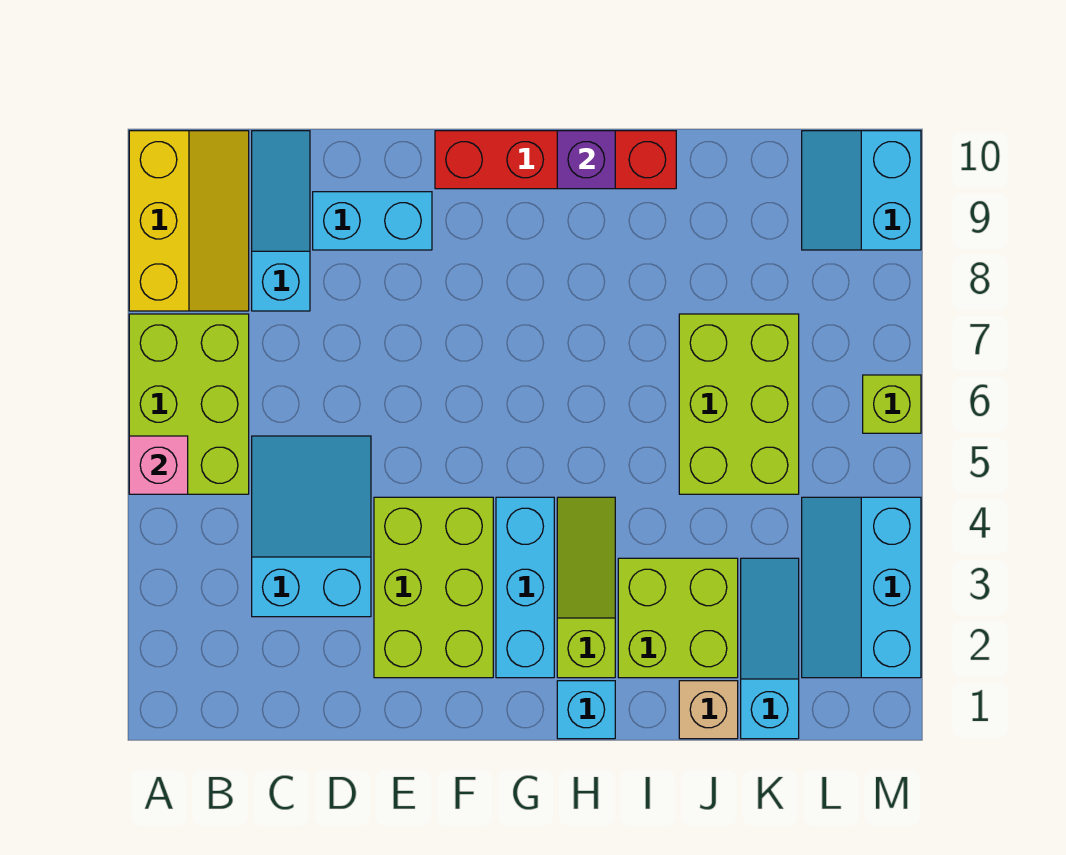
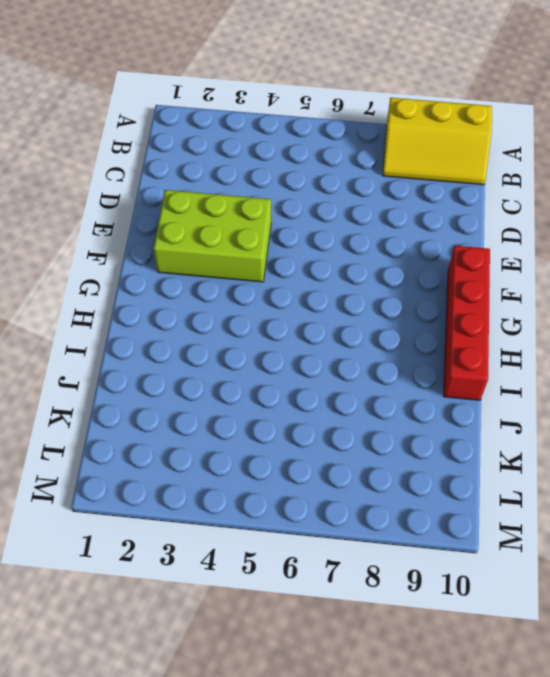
none -> lime brick A5:B7 level 1
none -> cyan slope C3:D5 level 1 top 3
none -> cyan slope C8:C10 level 1 top 8

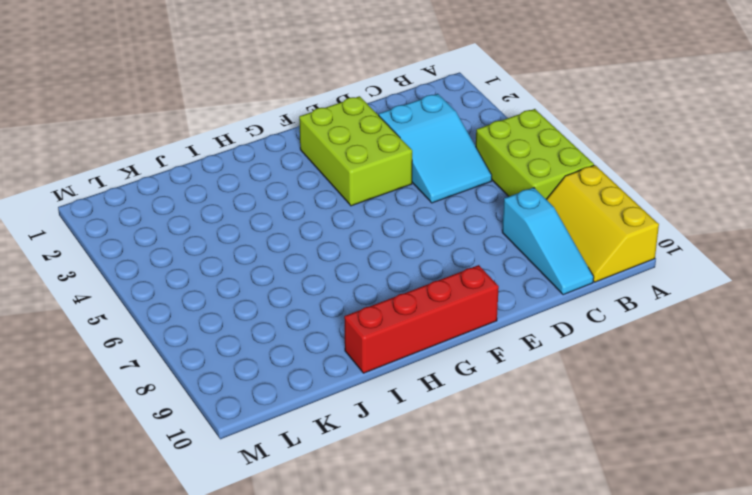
none -> cyan brick D9:E9 level 1
none -> cyan brick G2:G4 level 1
none -> cyan brick H1 level 1

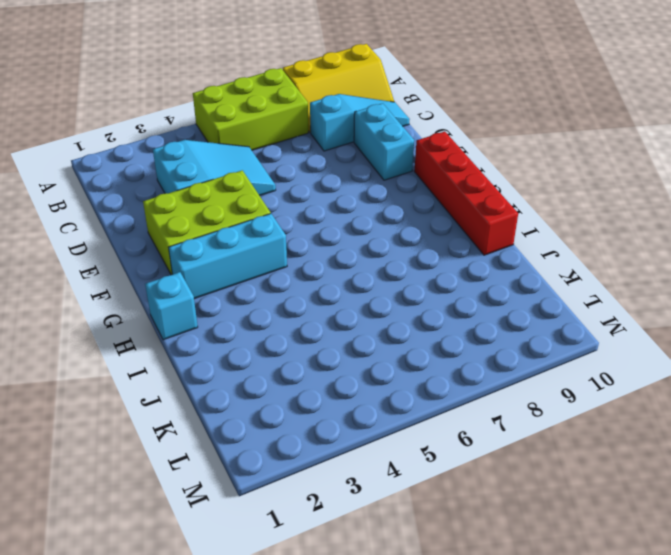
none -> lime slope H2:H4 level 1 top 2
none -> lime brick I2:J3 level 1
none -> tan brick J1 level 1

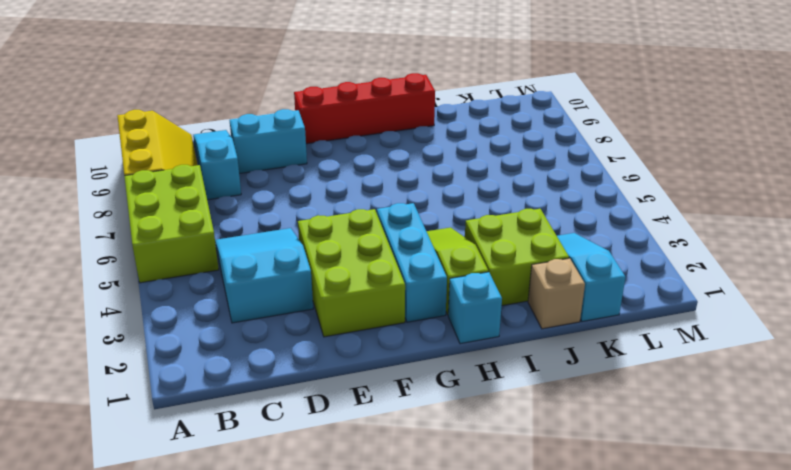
none -> lime brick J5:K7 level 1
none -> cyan slope L2:M4 level 1 top M
none -> cyan slope L9:M10 level 1 top M

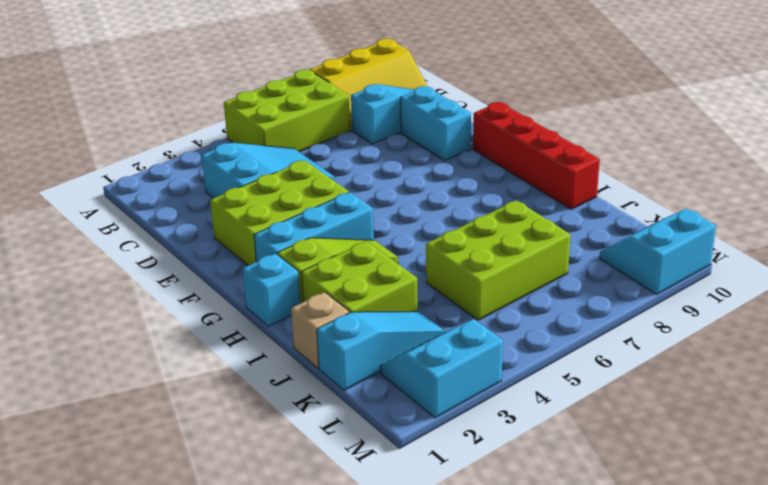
cyan slope L2:M3 level 1 top M -> cyan slope L2:M4 level 1 top M
none -> lime brick M6 level 1
none -> pink brick A5 level 2
none -> purple brick H10 level 2

